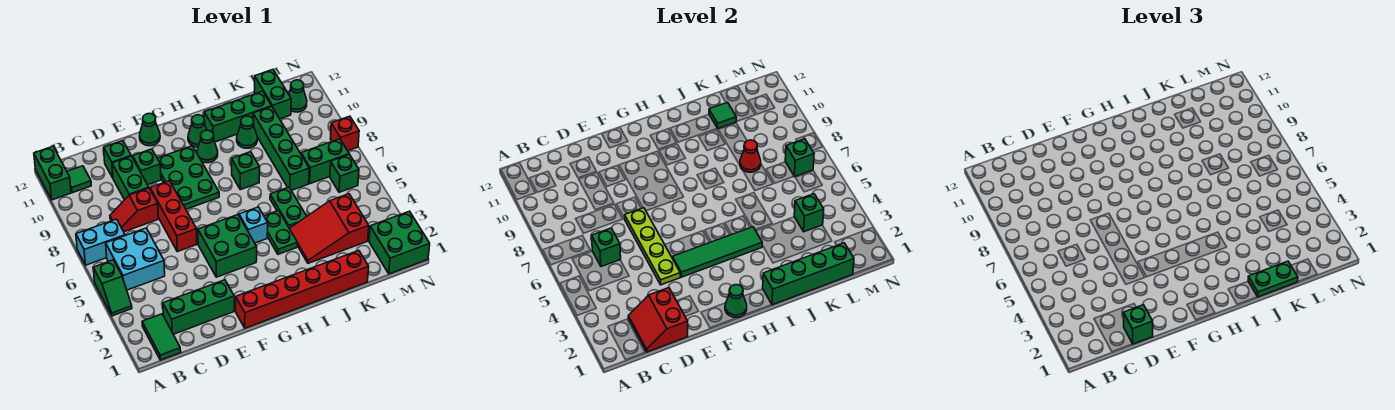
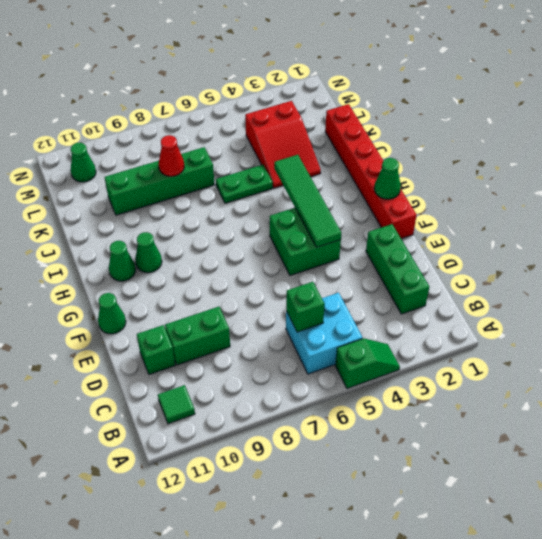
none -> cyan brick A7:B7 level 1
none -> green brick A11:A12 level 1
none -> green tile B1:B2 level 1
none -> red slope C8:D8 level 1 top D

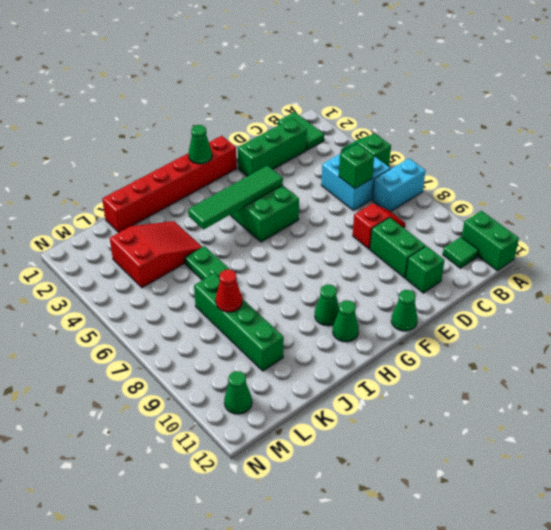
none -> red brick E6:E8 level 1
none -> green brick E10 level 1
none -> green plate F8:G10 level 1
none -> cyan brick H5 level 1

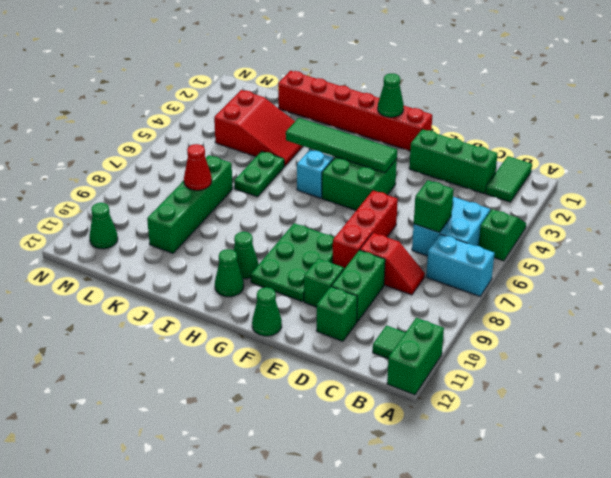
none -> green plate I4:I5 level 1
none -> green brick I8 level 1
none -> green brick I11:K11 level 1
none -> green cone J10 level 1

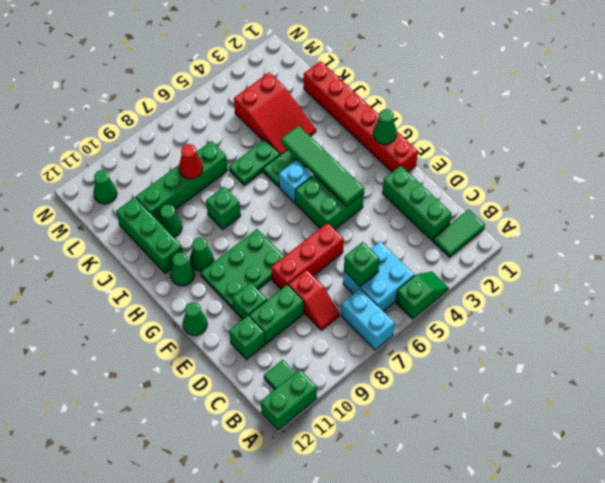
none -> green brick L7:M7 level 1
none -> green brick L11:L12 level 1
none -> green brick M1:N2 level 1
none -> green brick M6 level 1

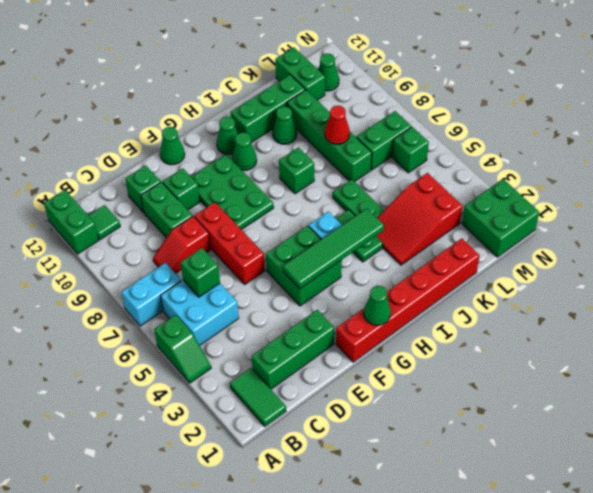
none -> red brick N8 level 1
none -> red slope C1:D2 level 2 top D
none -> lime plate E4:E7 level 2
none -> green brick I1:L1 level 2

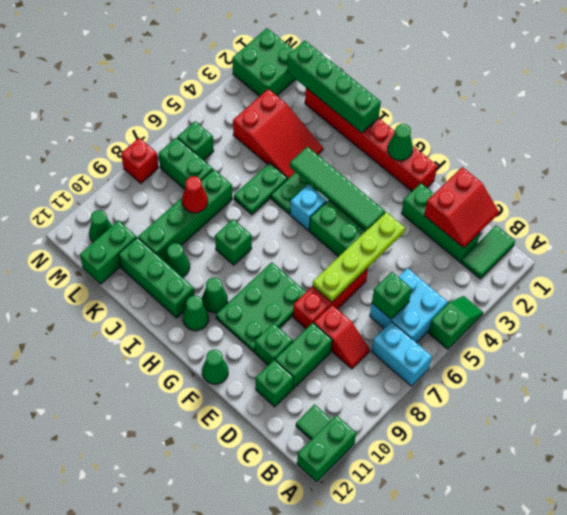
none -> green tile K11 level 2
none -> green brick L4 level 2
none -> green brick M7 level 2
none -> green brick D1 level 3

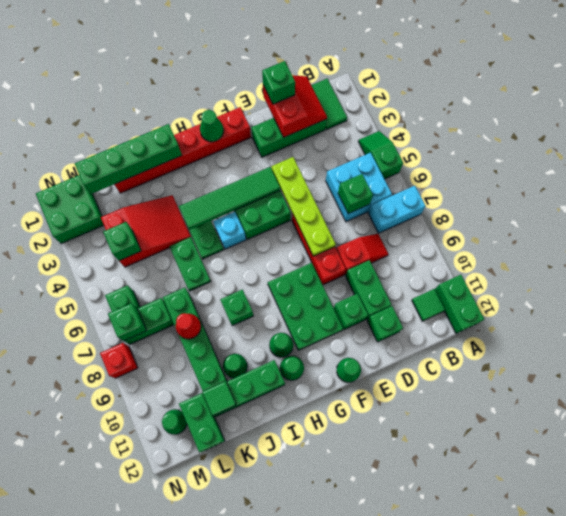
none -> green plate J1:K1 level 3

